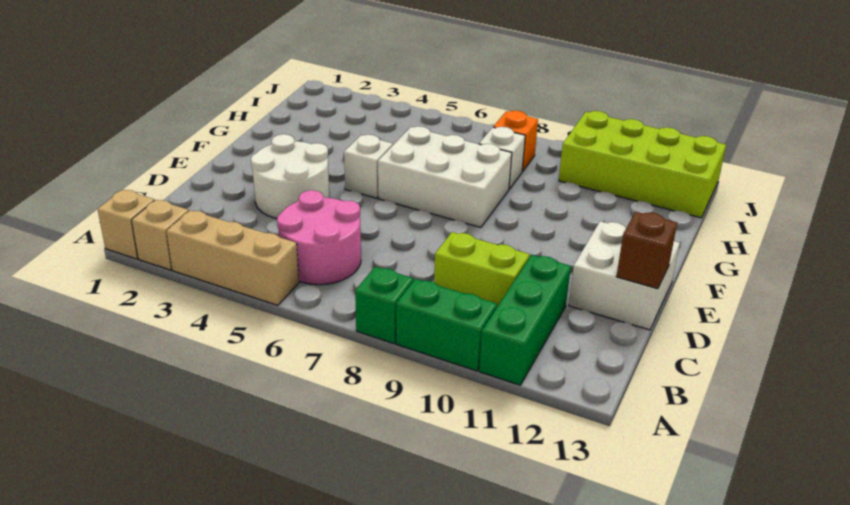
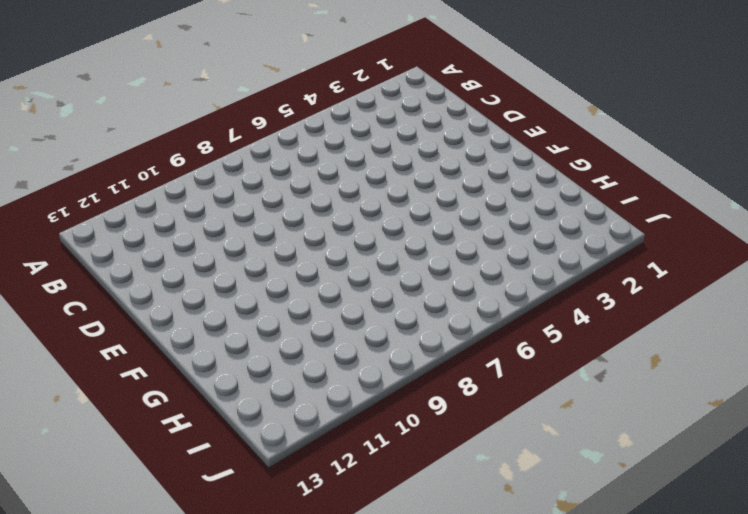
none -> tan brick A1 level 1
none -> tan brick A2 level 1
none -> tan brick A3:A5 level 1

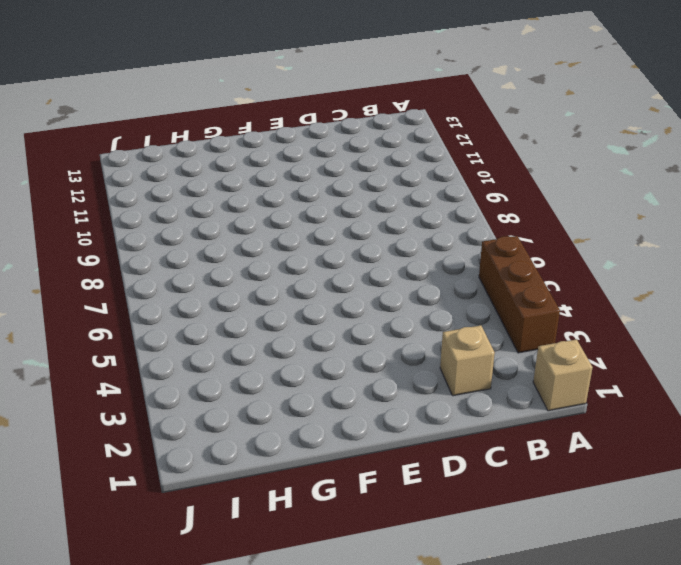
brown brick A3:A5 level 1 -> tan brick A3:A5 level 1
tan brick C2 level 1 -> tan brick A2 level 1
none -> green brick A8 level 1
none -> green brick A9:A10 level 1
none -> green brick A11:C11 level 1

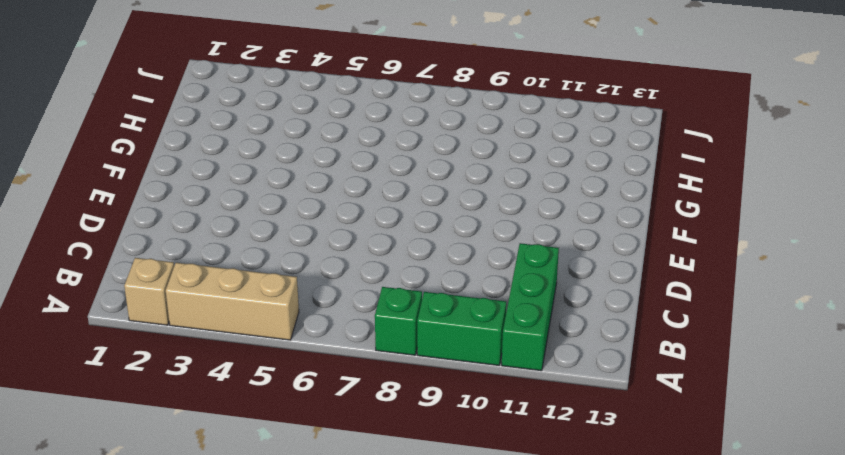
none -> tan brick A1 level 1
none -> pink round brick B5:C6 level 1
none -> lime brick C9:C10 level 1

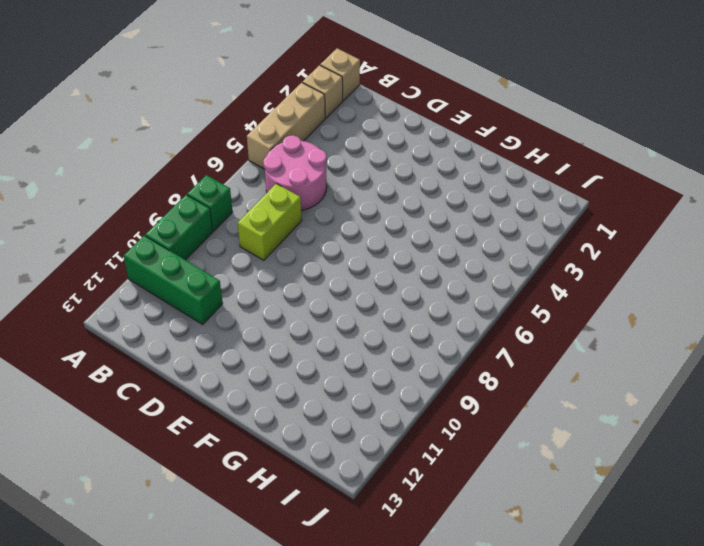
lime brick C7:C8 level 1 -> lime brick C9:C10 level 1
none -> white round brick D3:E4 level 1
none -> white brick D12:E13 level 1
none -> white brick F5 level 1

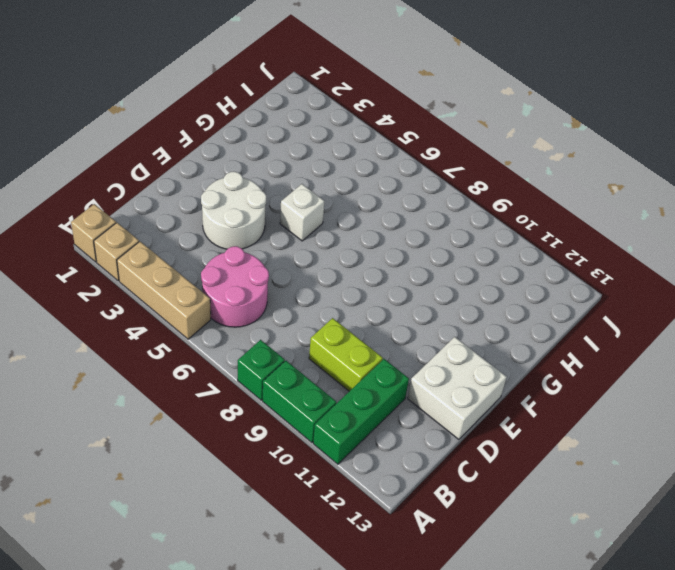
none -> white brick F6:G8 level 1
none -> white brick H8 level 1
none -> orange brick I8 level 1

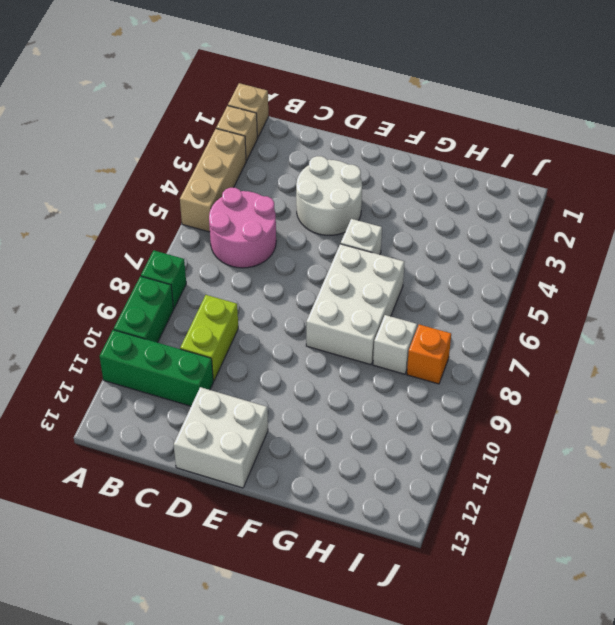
none -> lime brick I10:J13 level 1
none -> brown brick D13 level 2

